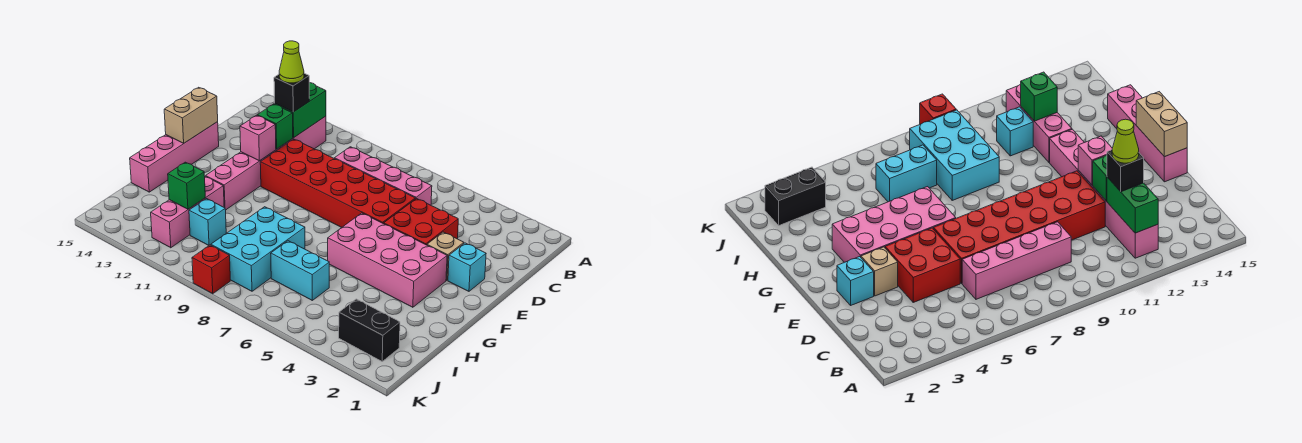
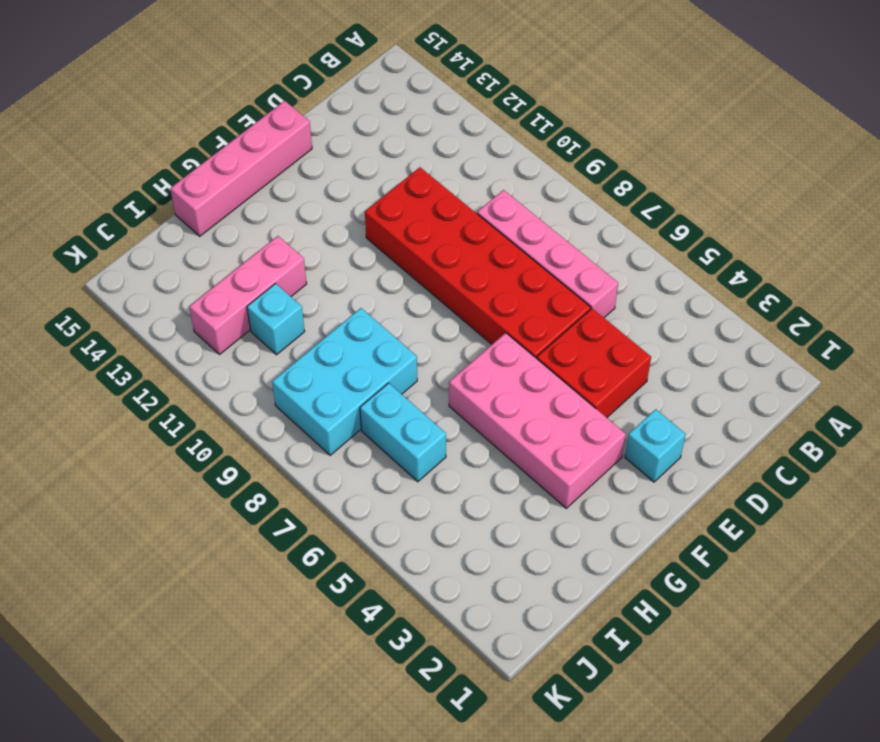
none -> pink brick B12:G12 level 1
none -> tan brick E3 level 1
none -> black brick J2:J3 level 1

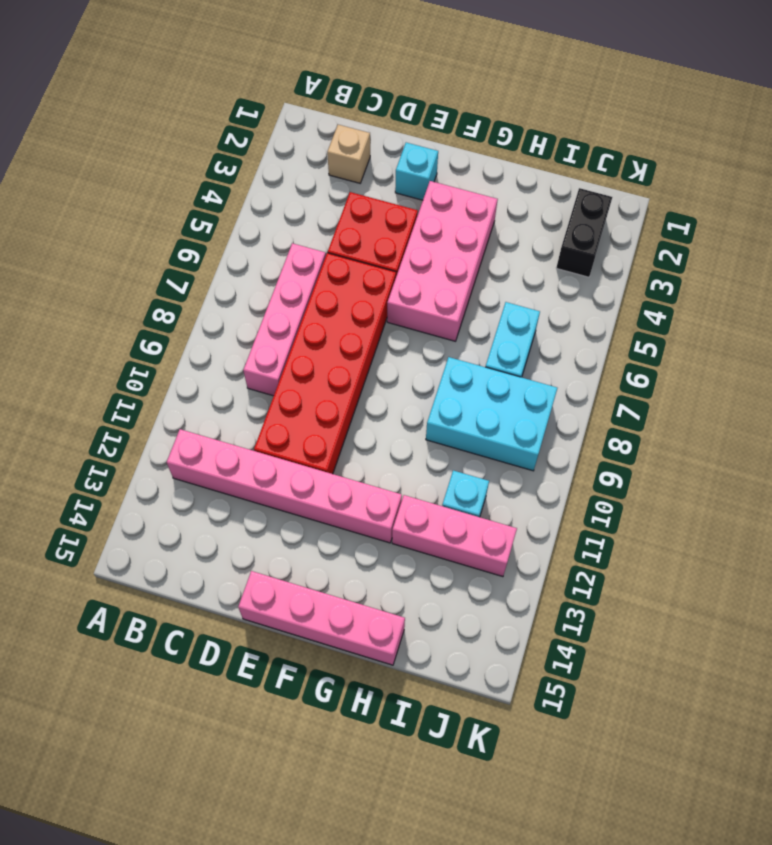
tan brick C2 level 1 -> tan brick E3 level 1
none -> red brick K9 level 1
none -> green brick B12:C12 level 2
none -> green brick D12 level 2

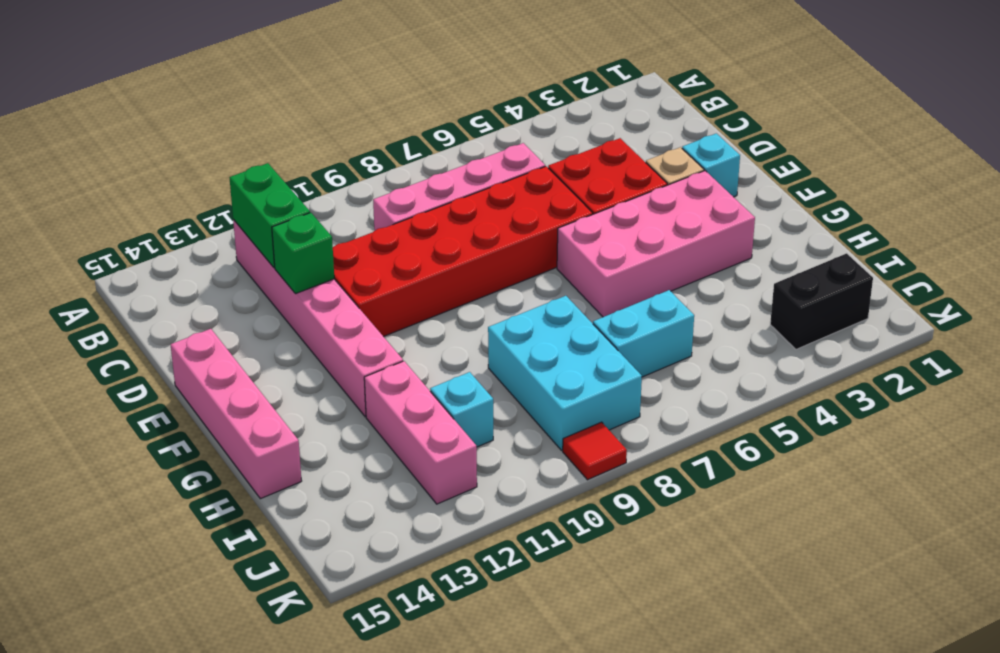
red tile K9 level 1 -> red brick K9 level 1
none -> pink brick E12 level 2
none -> tan brick E15:F15 level 2
none -> green brick I12 level 2

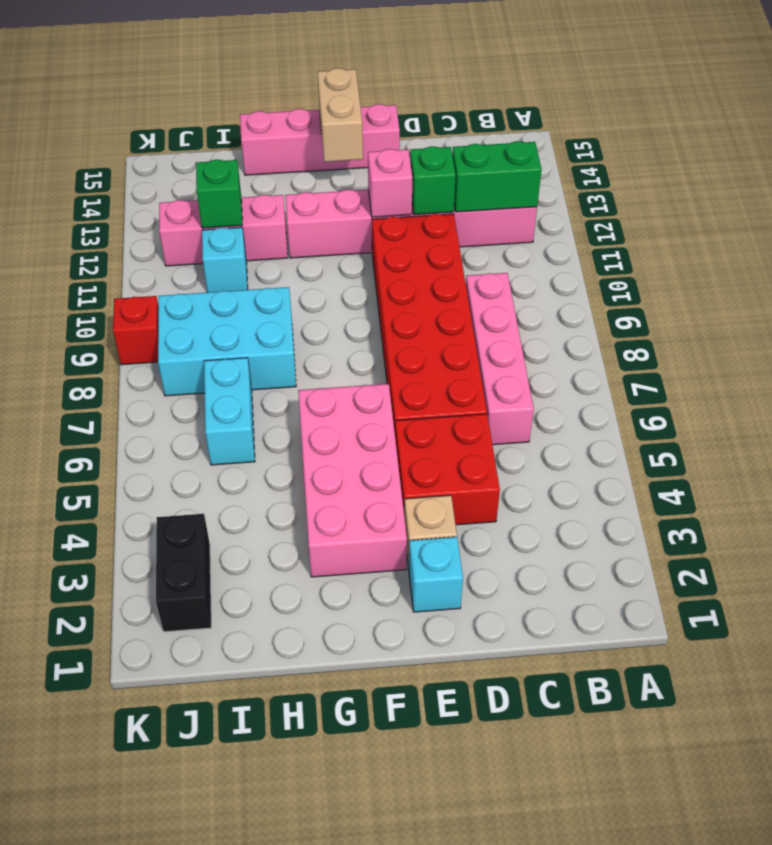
tan brick F14:F15 level 2 -> tan brick E15:F15 level 2
none -> black brick C12 level 3
none -> lime cone C12 level 4

